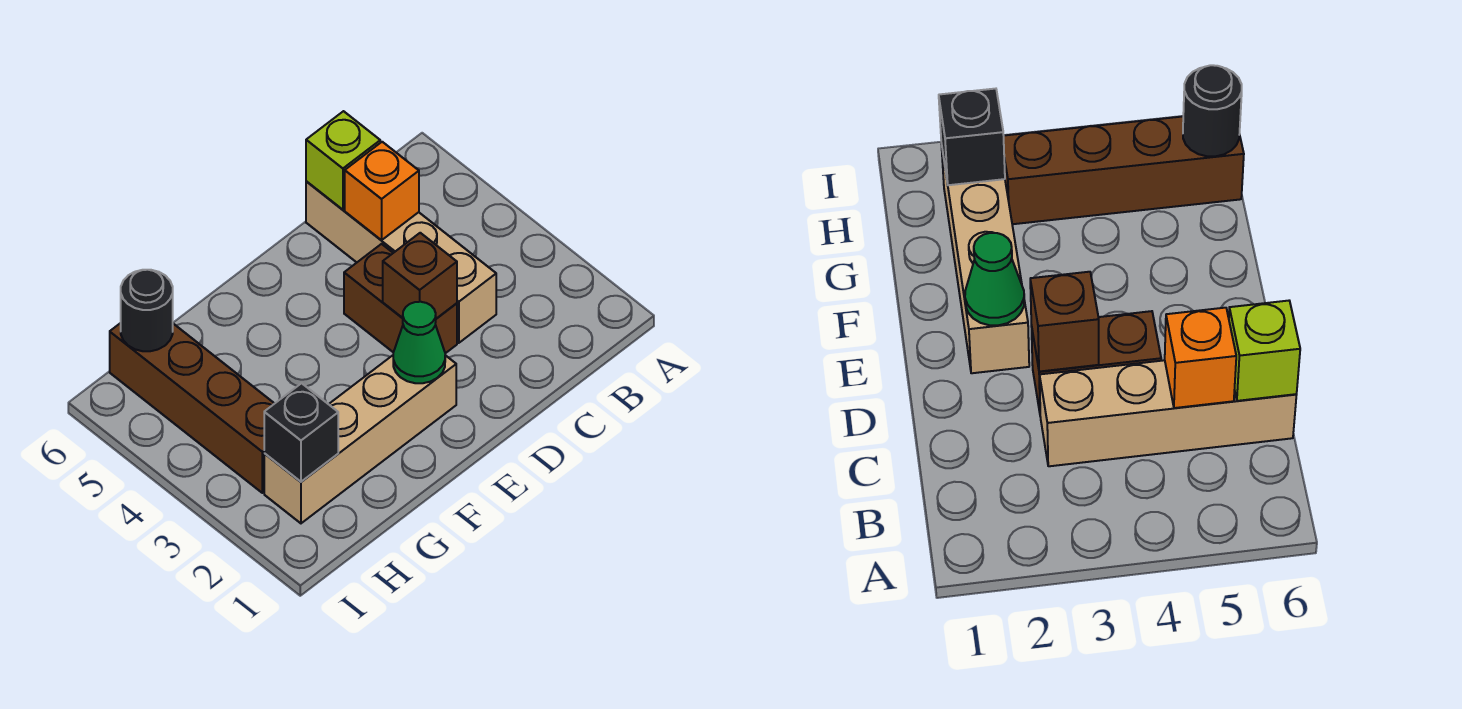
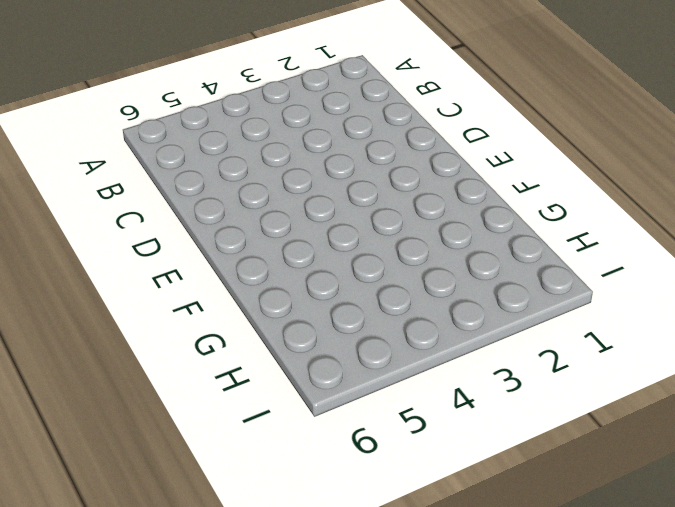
none -> tan brick C3:C6 level 1
none -> brown brick D3:D4 level 1

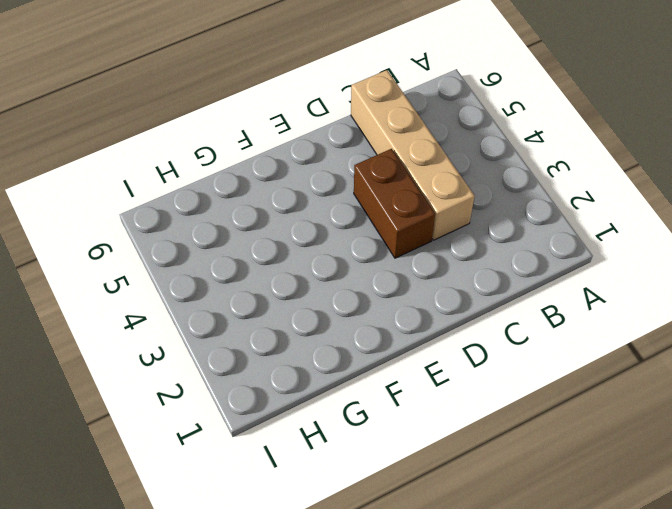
none -> tan brick E2:H2 level 1
none -> brown brick H3:H6 level 1

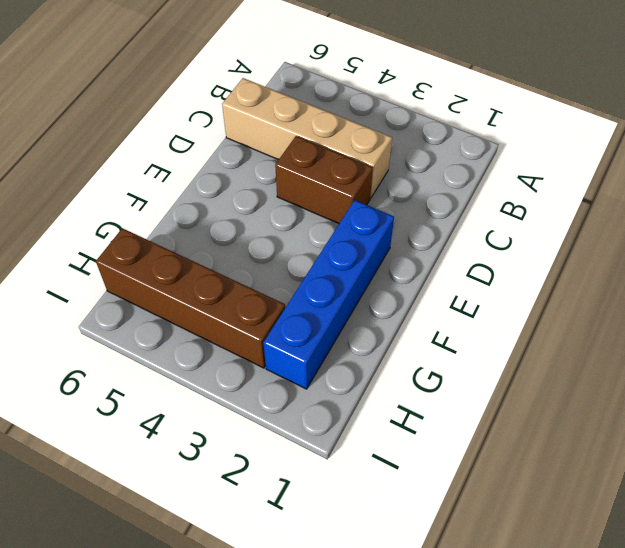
blue brick E2:H2 level 1 -> tan brick E2:H2 level 1
none -> orange brick C5 level 2
none -> lime brick C6 level 2

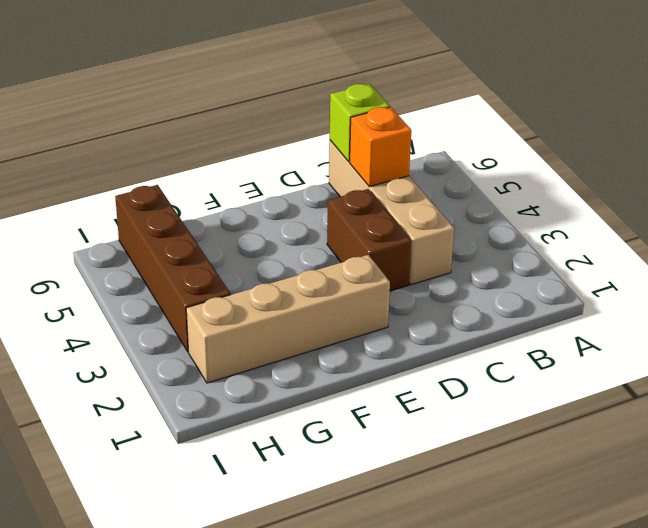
none -> brown brick D3 level 2
none -> green cone E2 level 2

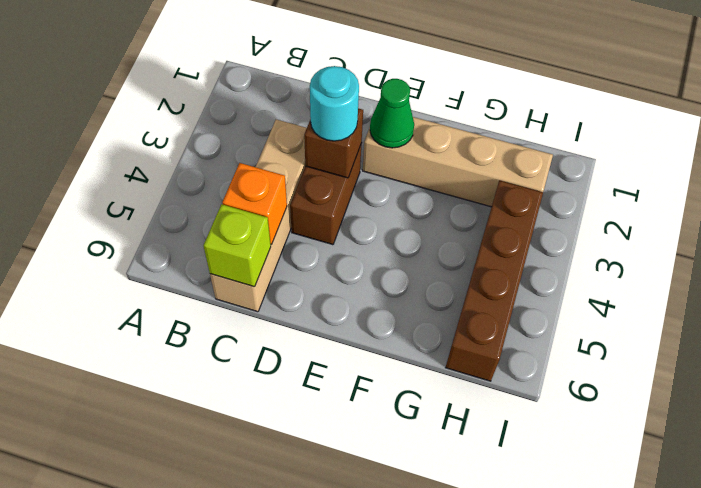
cyan round brick D3 level 3 -> none
none -> black brick H2 level 2
none -> black round brick H6 level 2

